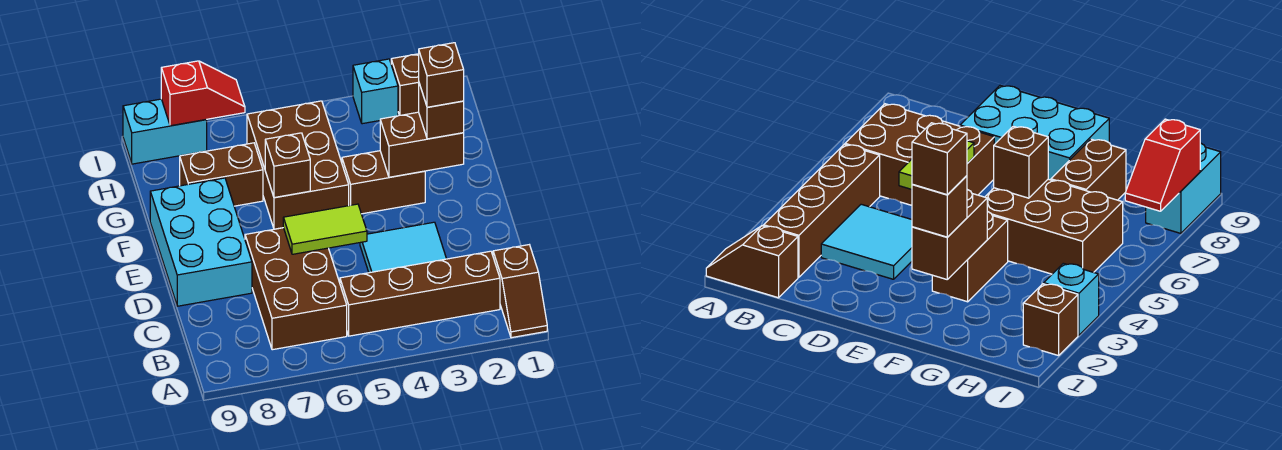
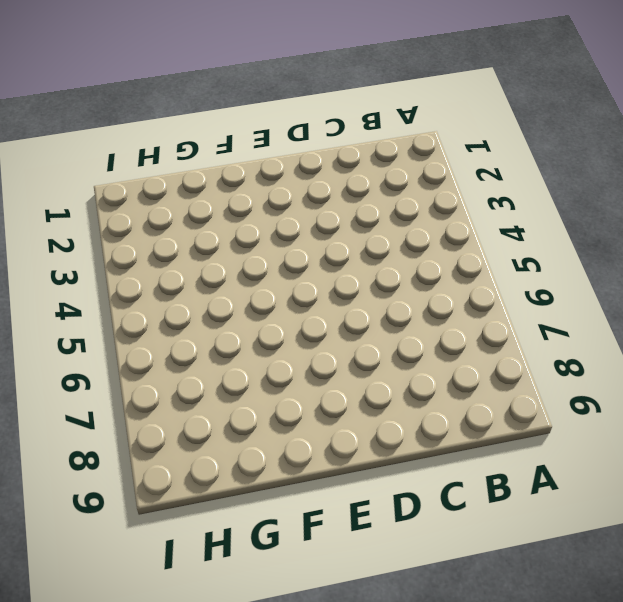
none -> brown slope A1:B1 level 1 top B
none -> brown brick B2:B5 level 1
none -> brown brick B6:D7 level 1

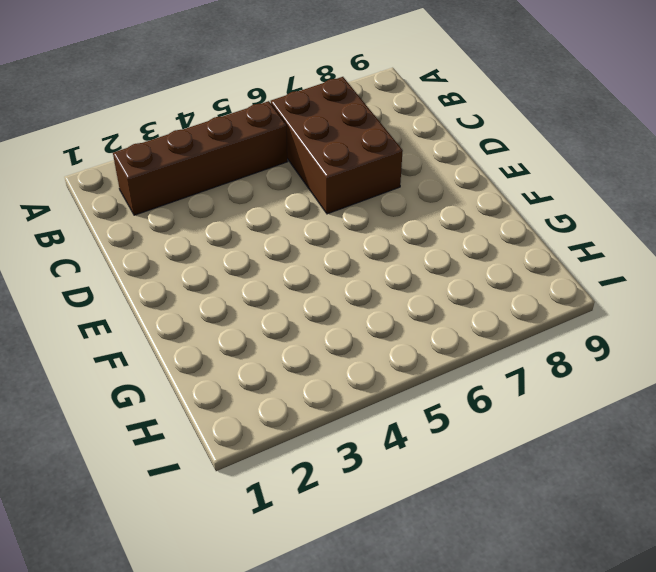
none -> brown slope A1:B1 level 1 top B
none -> cyan tile C3:D4 level 1
none -> cyan brick D8:F9 level 1

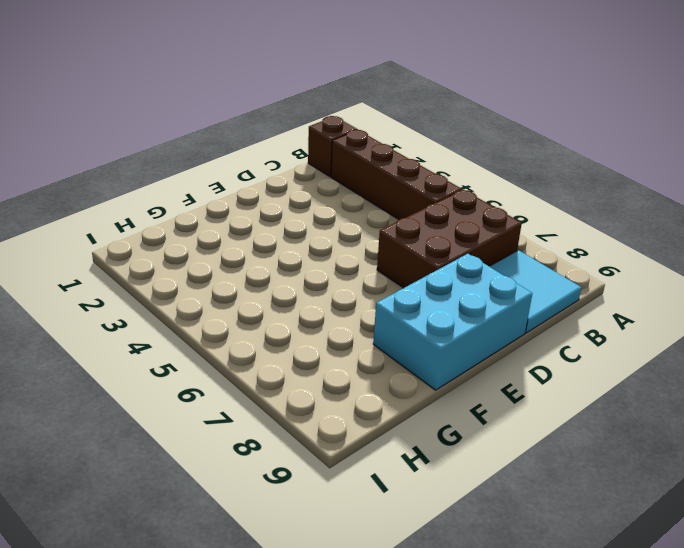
cyan tile B8:C9 level 1 -> cyan tile C3:D4 level 1
none -> brown brick F3:F4 level 1
none -> brown brick F5:H6 level 1
none -> brown brick G7:G8 level 1

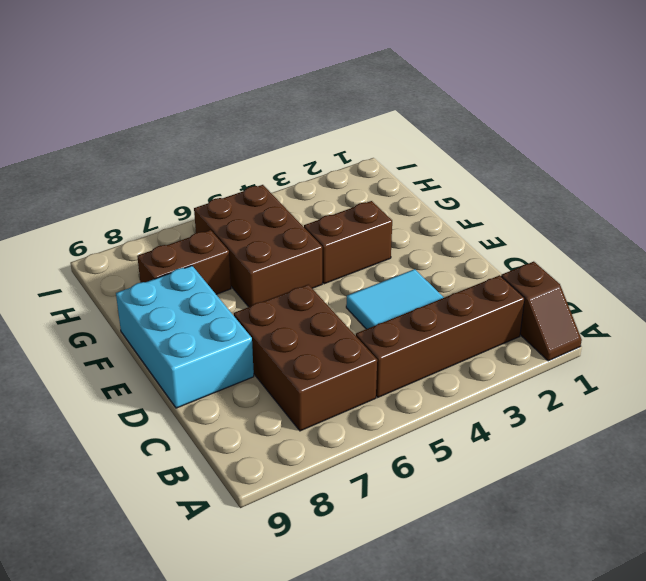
none -> brown brick I2 level 1
none -> cyan brick I3 level 1
none -> cyan brick I8:I9 level 1

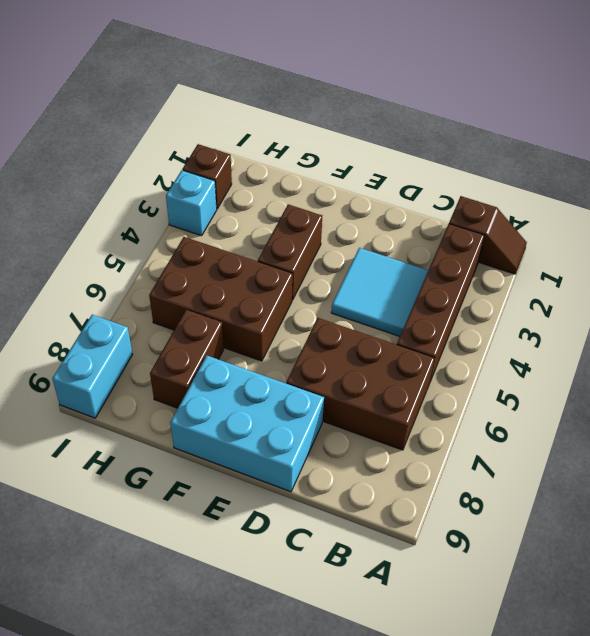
none -> lime tile D5:D6 level 2
none -> brown brick F2:F3 level 2
none -> brown brick F6 level 2

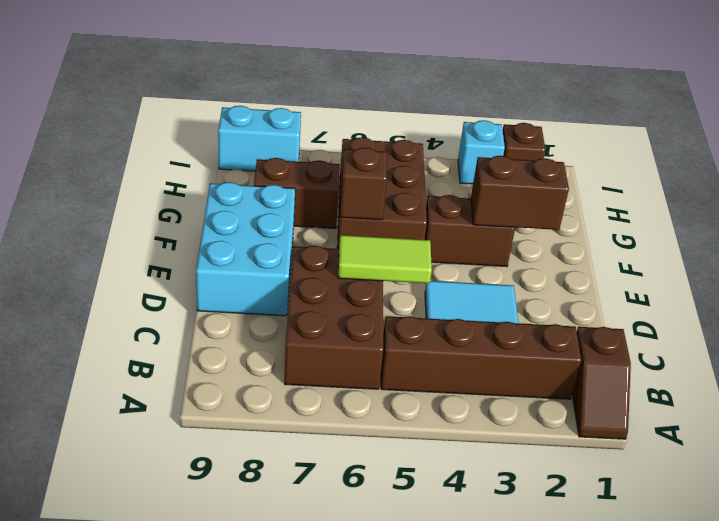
none -> red slope I7:I8 level 2 top 8
none -> brown brick F2 level 3
none -> brown brick F2 level 4

